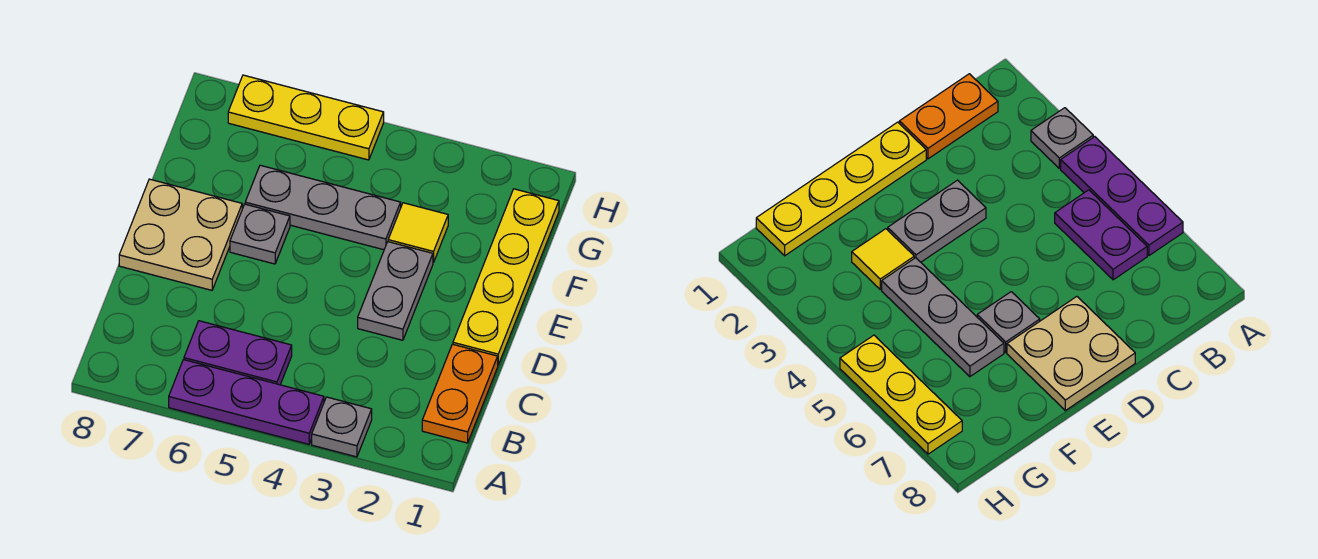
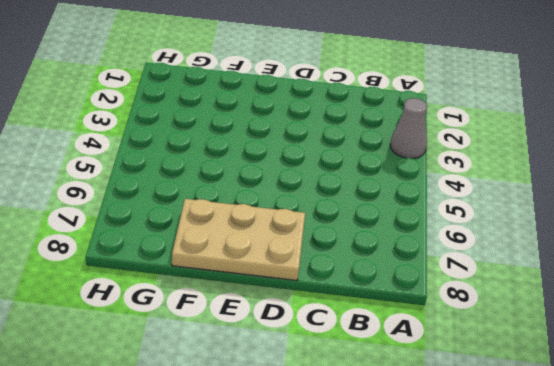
grey cone A3 level 1 -> grey plate A3 level 1
tan plate D7:F8 level 1 -> tan plate D7:E8 level 1
none -> purple plate A4:A6 level 1
none -> orange plate B1:C1 level 1

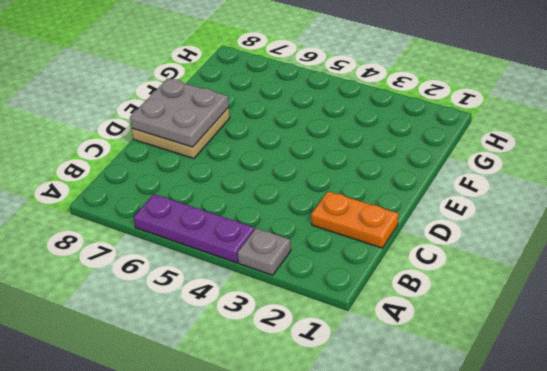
orange plate C1:C2 level 1 -> orange plate B1:C1 level 1
grey plate D7:E8 level 2 -> none
none -> purple plate B5:B6 level 1
none -> yellow plate D1:G1 level 1

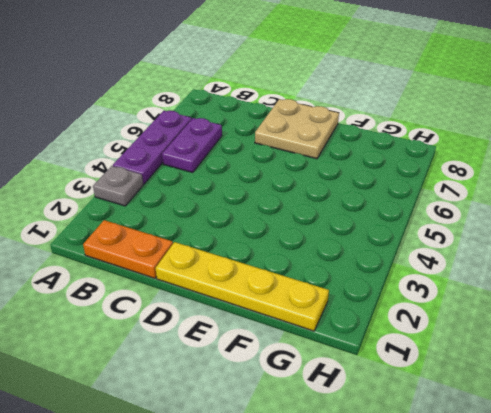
none -> grey plate D3:E3 level 1
none -> grey plate E6 level 1

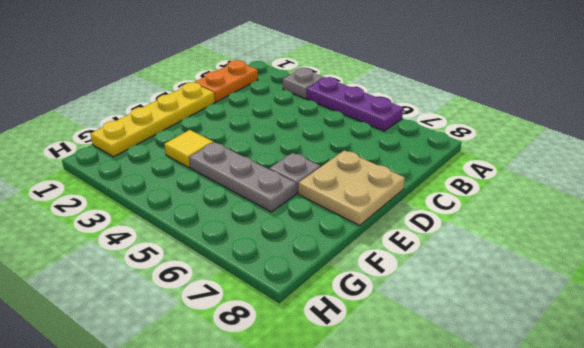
none -> purple plate B5:B6 level 1
none -> grey plate D3:E3 level 1

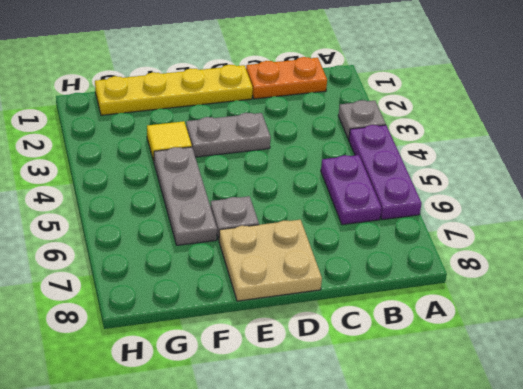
none -> yellow plate H5:H7 level 1

